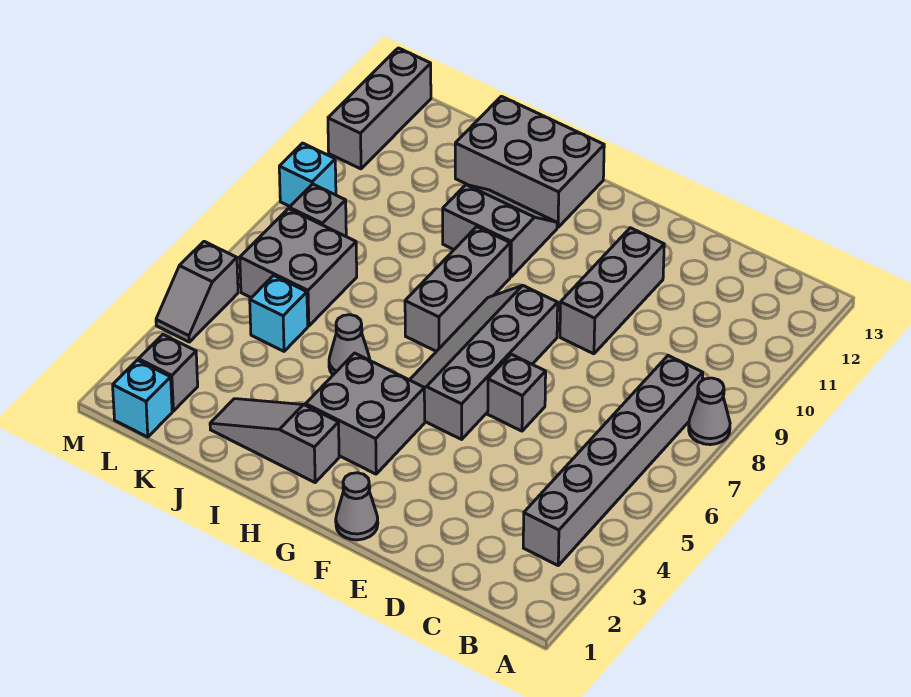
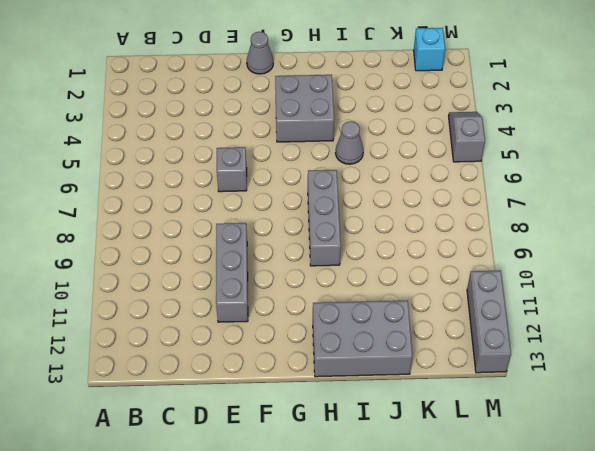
none -> grey cone A8 level 1
none -> grey brick B3:B8 level 1
none -> grey slope F5:G8 level 1 top F

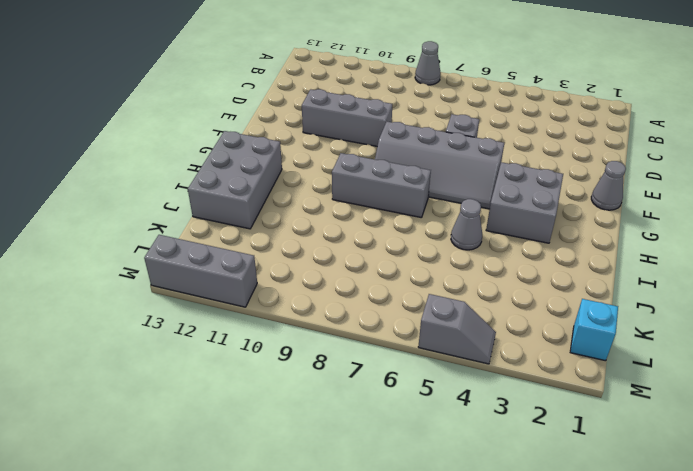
none -> grey brick B3:B8 level 1
none -> grey slope H2:J2 level 1 top H
none -> grey slope H10:I11 level 1 top 10

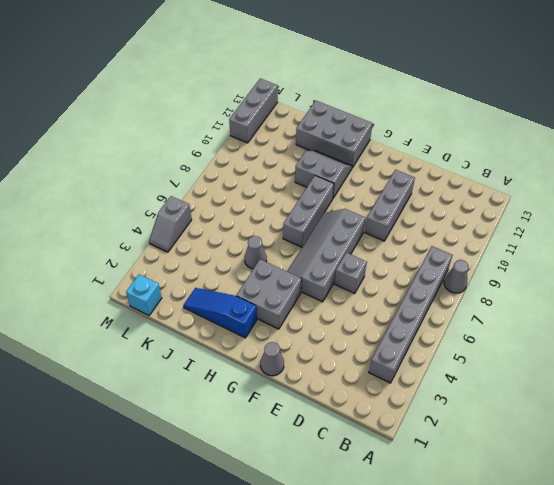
blue slope H2:J2 level 1 top H -> grey slope H2:J2 level 1 top H
none -> cyan brick K5 level 1
none -> grey brick K6:L7 level 1
none -> grey brick L2 level 1

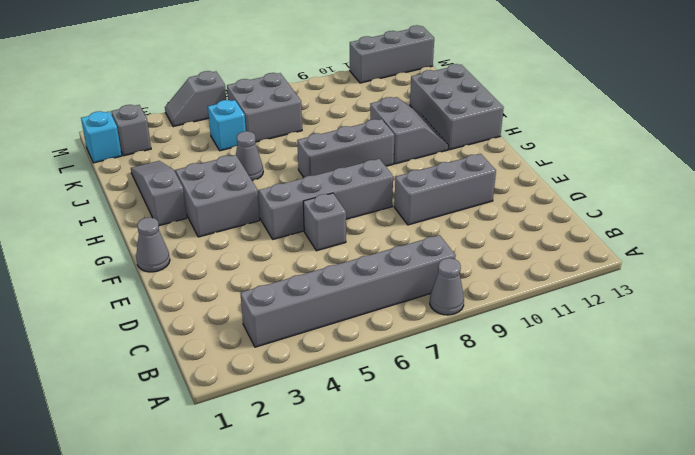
none -> grey brick L8 level 1
none -> cyan brick M9 level 1

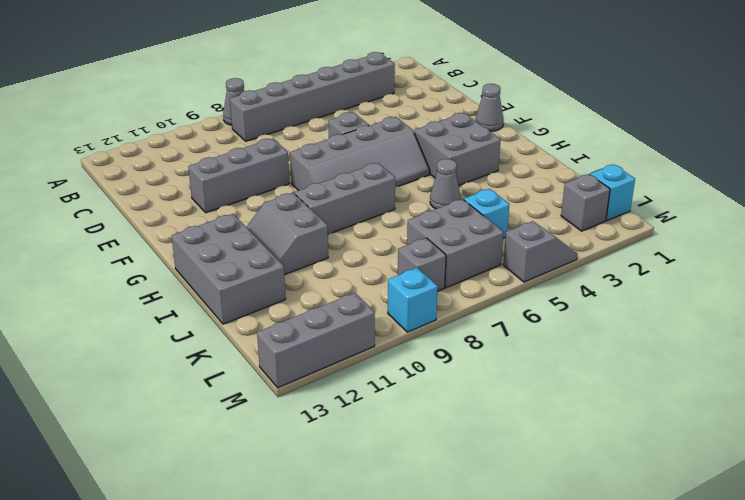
none -> grey slope H2:J2 level 1 top H

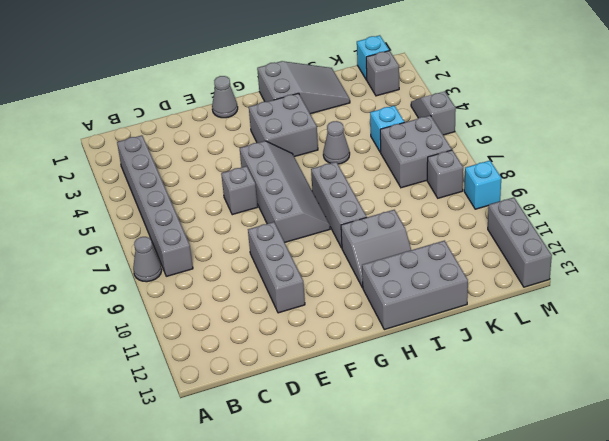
grey slope H1:J2 level 1 top H -> grey slope H2:J2 level 1 top H

